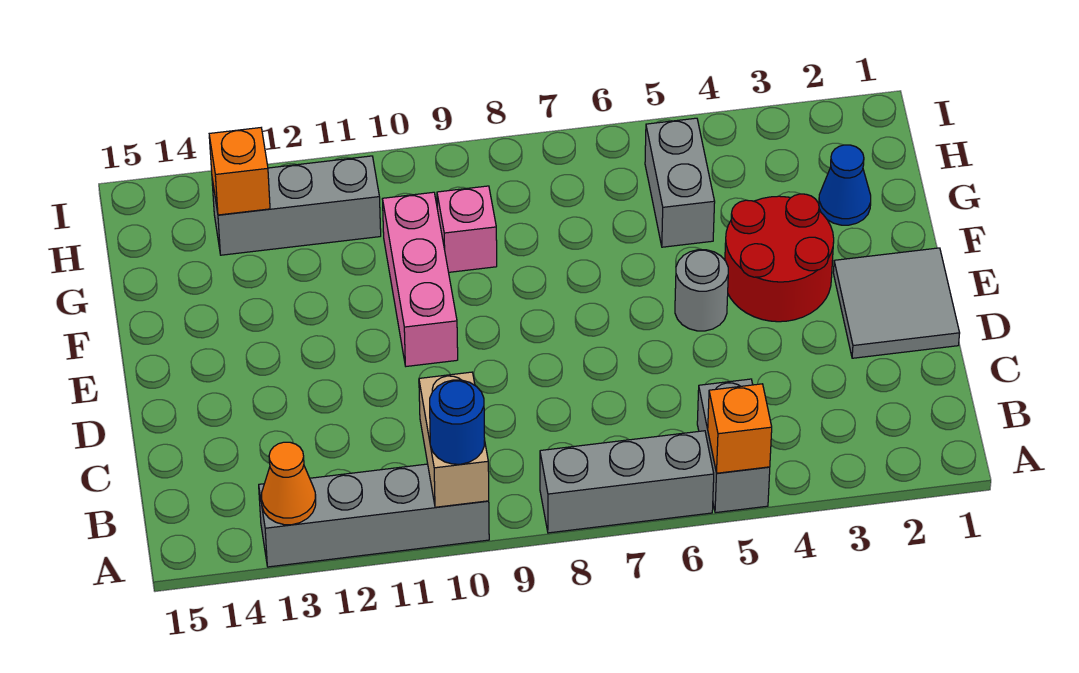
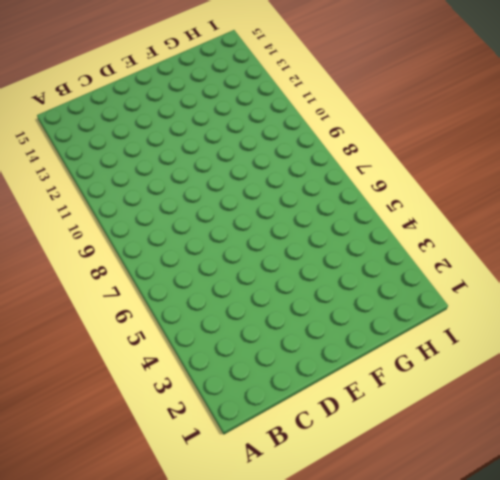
none -> grey brick A5:B5 level 1
none -> grey brick A6:A8 level 1
none -> grey brick A10:A13 level 1

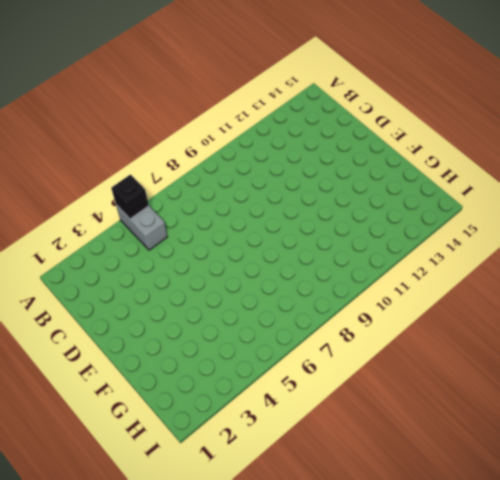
black brick A5 level 2 -> orange brick A5 level 2
none -> grey brick A6:A8 level 1
none -> grey brick A10:A13 level 1
none -> grey tile D1:E2 level 1

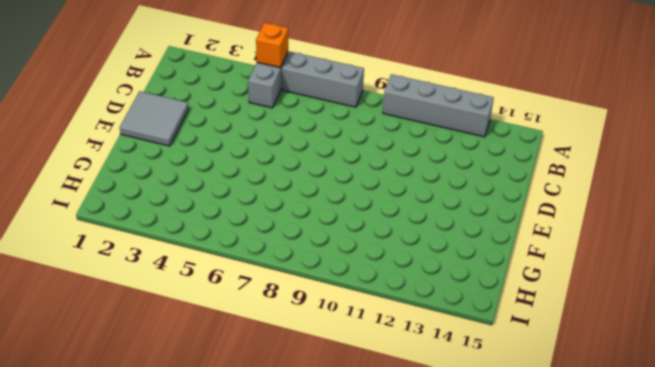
none -> red round brick E3:F4 level 1
none -> grey round brick E5 level 1
none -> pink brick E10:G10 level 1

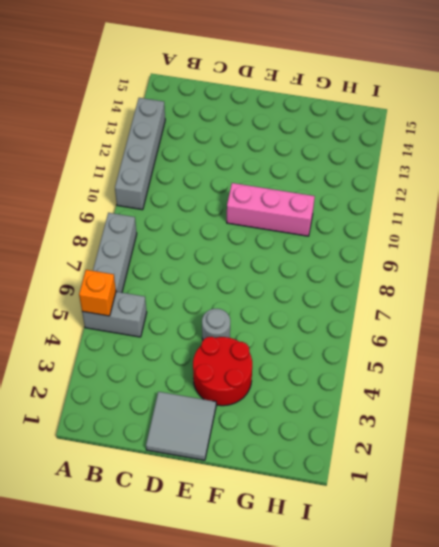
none -> blue cone G2 level 1
none -> grey brick G5:H5 level 1
none -> pink brick G9 level 1

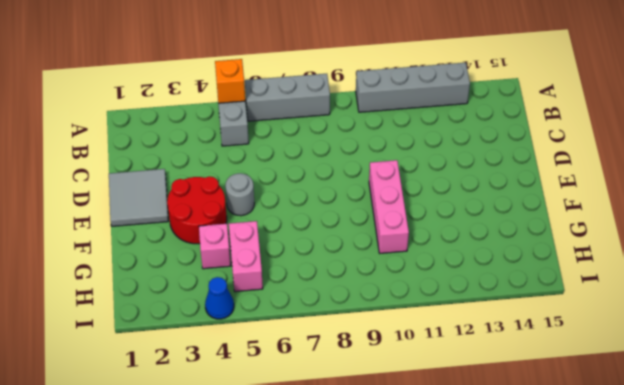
pink brick G4 level 1 -> pink brick G9 level 1
pink brick G5:H5 level 1 -> grey brick G5:H5 level 1
blue cone I4 level 1 -> blue cone G2 level 1
none -> grey brick H11:H13 level 1
none -> tan brick A10:B10 level 2
none -> orange cone A13 level 2

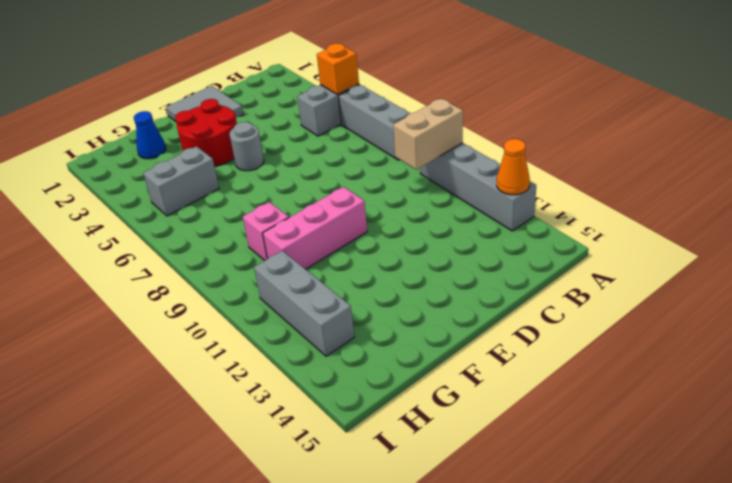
none -> orange brick H13 level 2
none -> blue round brick A10 level 3

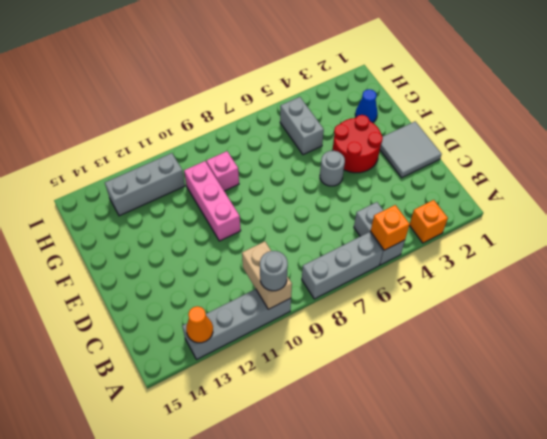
orange brick A3 level 1 -> orange brick H13 level 2
grey round brick A10 level 3 -> blue round brick A10 level 3

